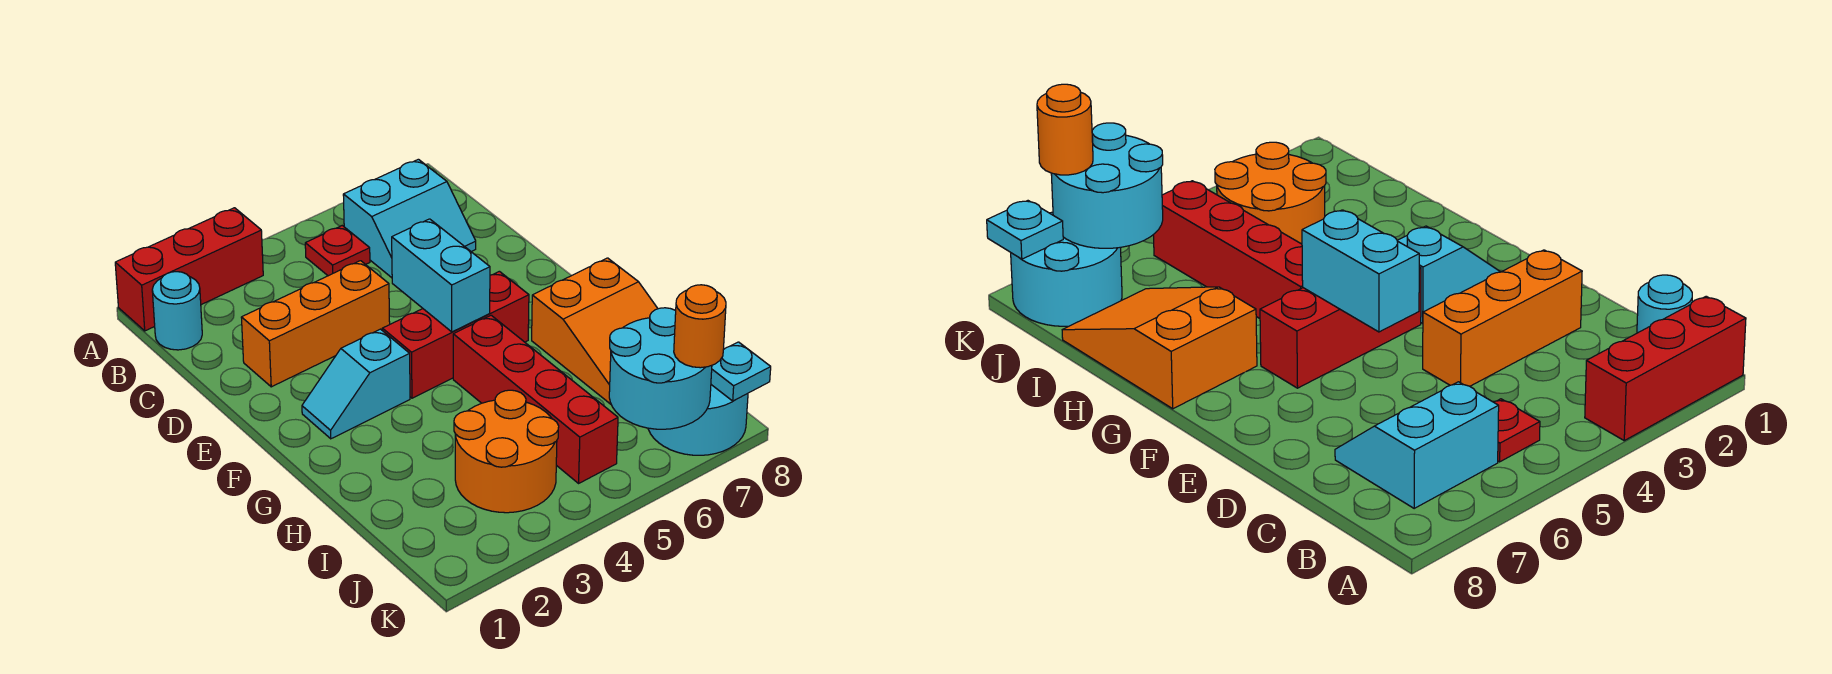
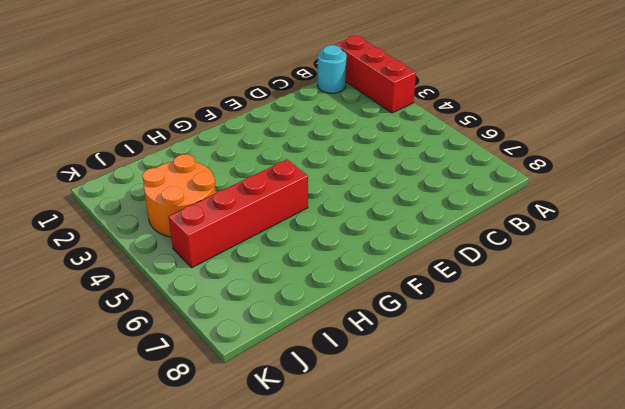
none -> red plate B5 level 1
none -> cyan slope B6:C7 level 1 top B
none -> orange brick D2:D4 level 1

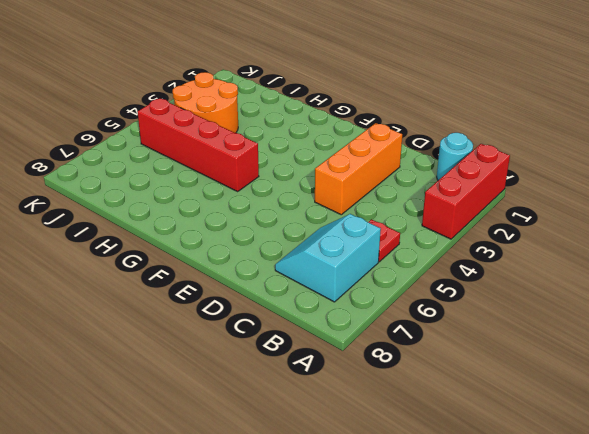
none -> cyan slope F2:F3 level 1 top 3
none -> red brick F4:F6 level 1
none -> orange slope G7:I8 level 1 top G

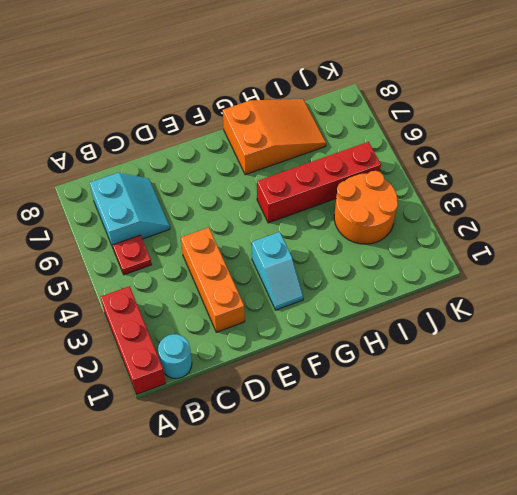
none -> red brick F4:F6 level 1
none -> cyan round brick J7:K8 level 1
none -> cyan brick E5:F5 level 2

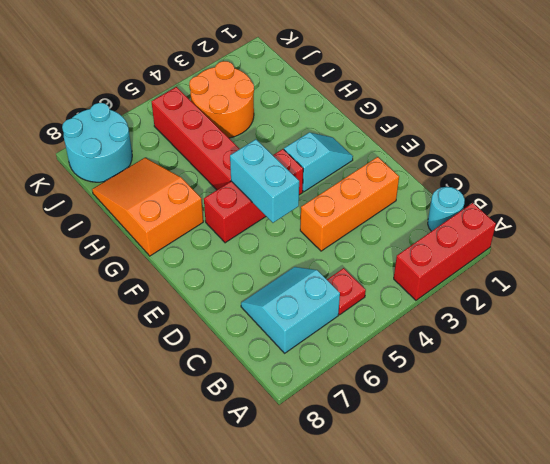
none -> cyan round brick J6:K7 level 2
none -> cyan plate K8 level 2
none -> orange round brick K7 level 3

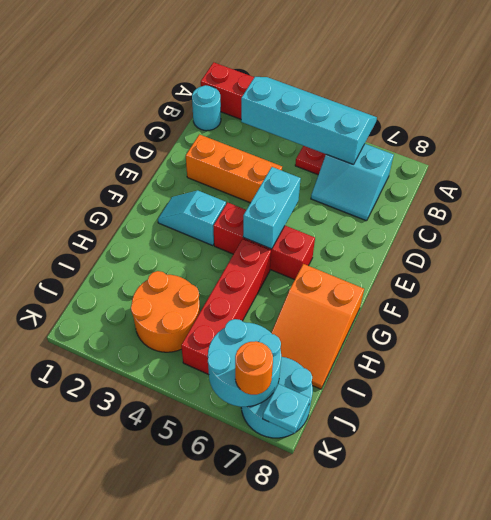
cyan slope A3:B6 level 2 top B -> none

